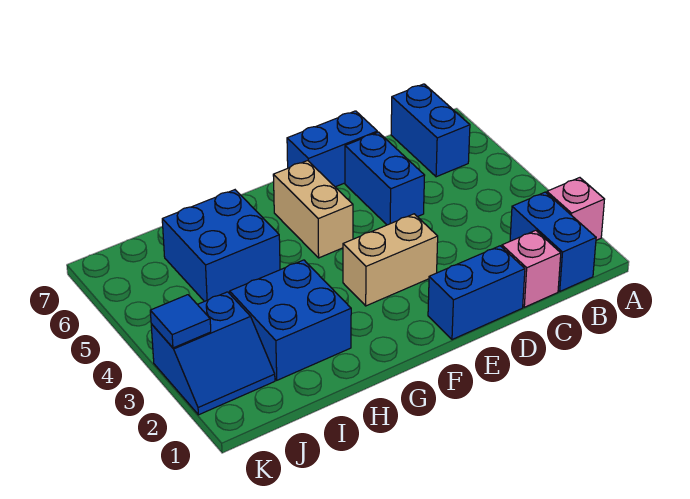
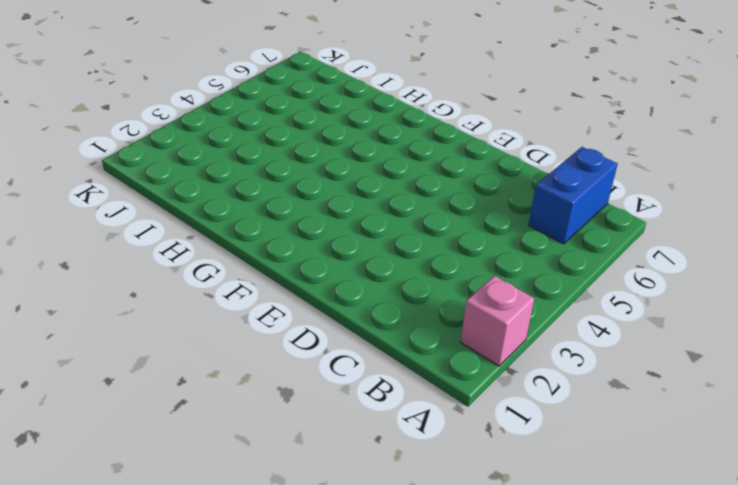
none -> blue brick B1:B2 level 1
none -> pink brick C1 level 1
none -> blue brick D1:E1 level 1

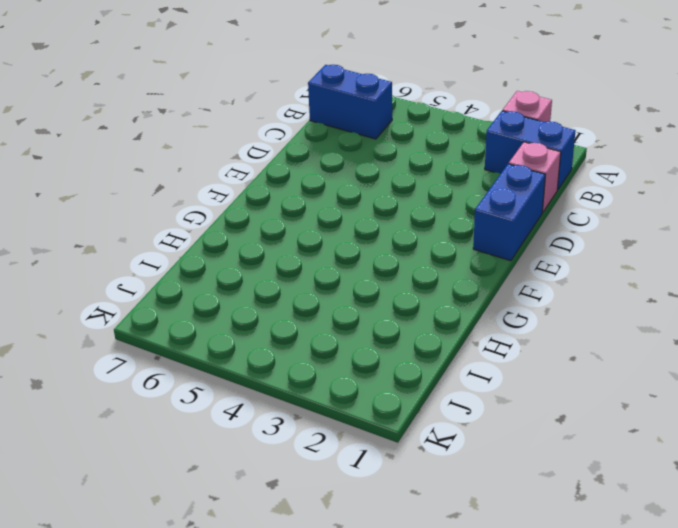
none -> blue brick D5:D6 level 1
none -> blue brick D7:E7 level 1
none -> tan brick E3:F3 level 1

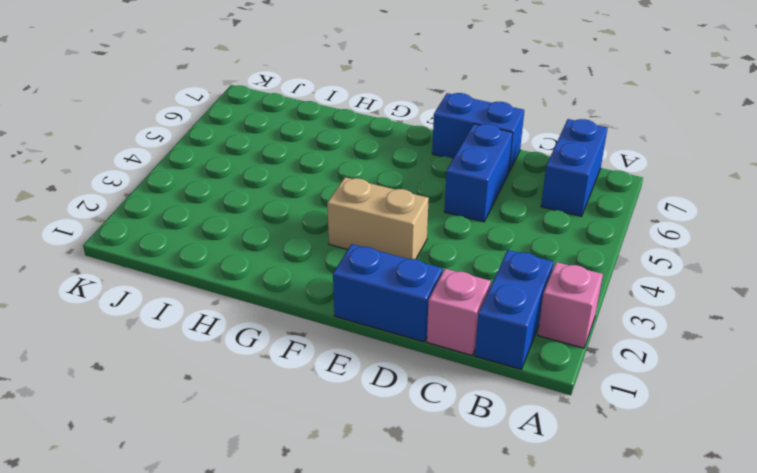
none -> tan brick F5:F6 level 1
none -> blue brick H2:I3 level 1
none -> blue brick H5:I6 level 1

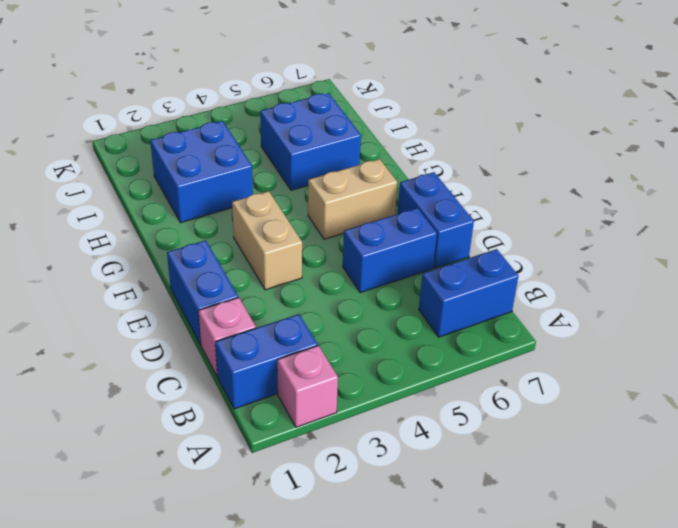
none -> blue slope J2:K3 level 1 top 3
none -> blue tile K3 level 2

